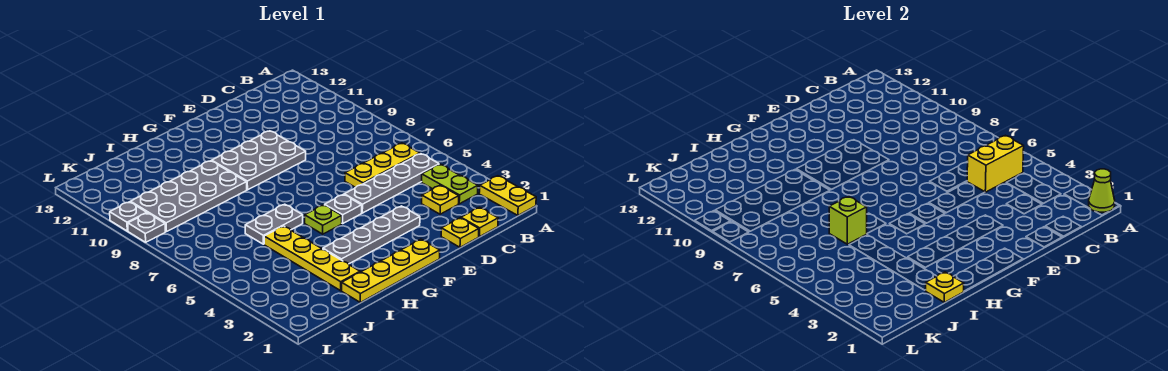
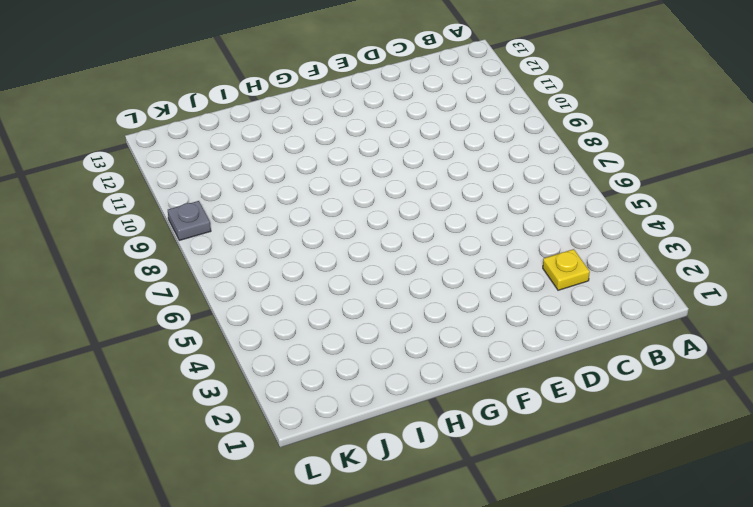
none -> yellow plate A1:A2 level 1
none -> lime plate B3:B4 level 1
none -> grey plate B5:E5 level 1

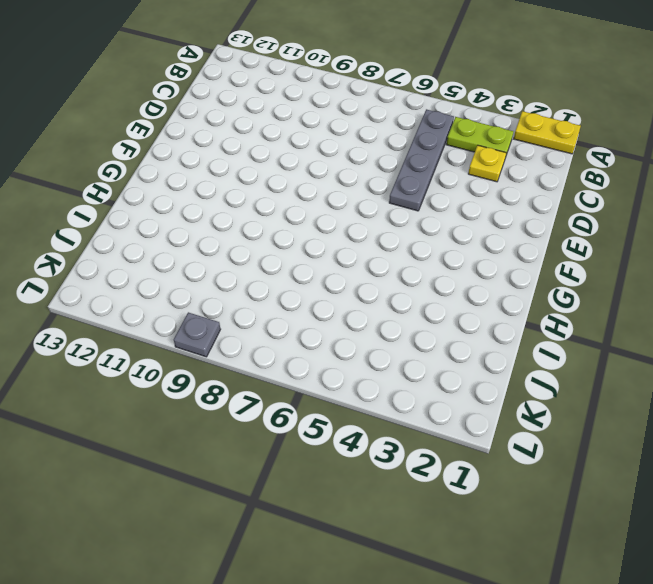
none -> yellow plate B6:D6 level 1
none -> yellow plate C1 level 1
none -> yellow plate D1 level 1

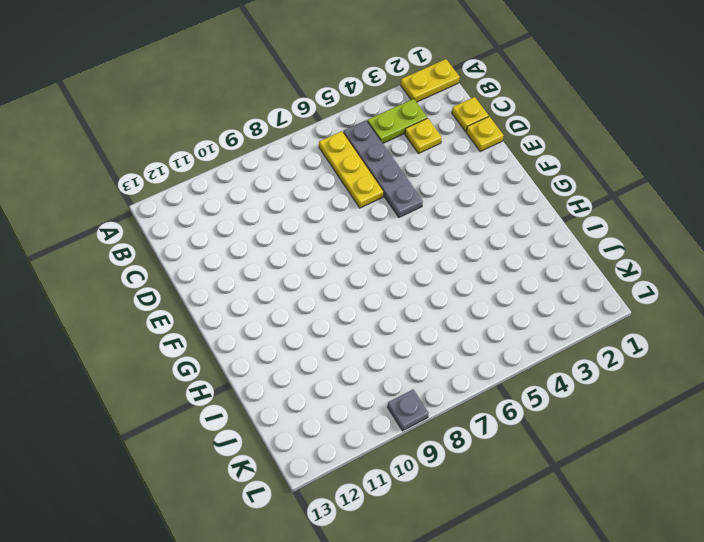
none -> grey plate E3:H3 level 1
none -> grey plate E9:G10 level 1
none -> yellow plate F1:I1 level 1

